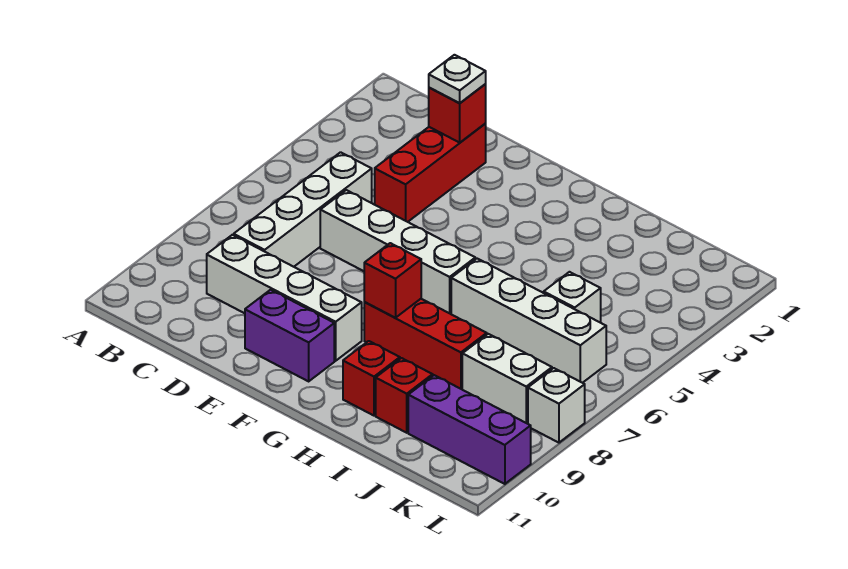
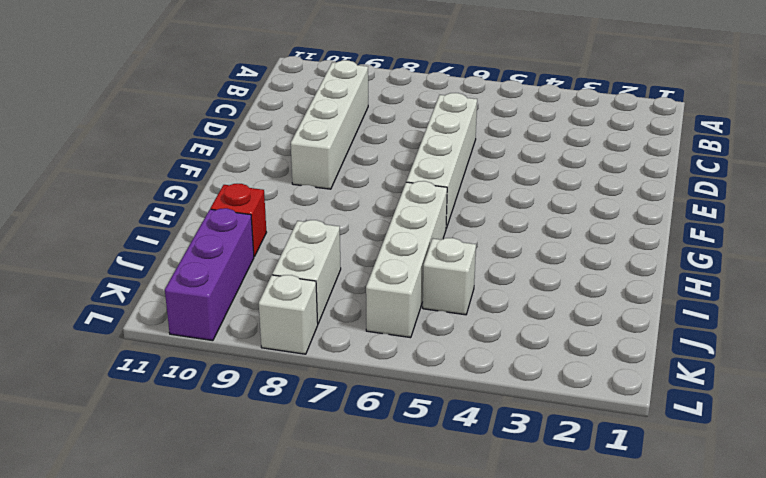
none -> white brick C5:C8 level 1
none -> red brick D2:D4 level 1
none -> purple brick E10:F10 level 1

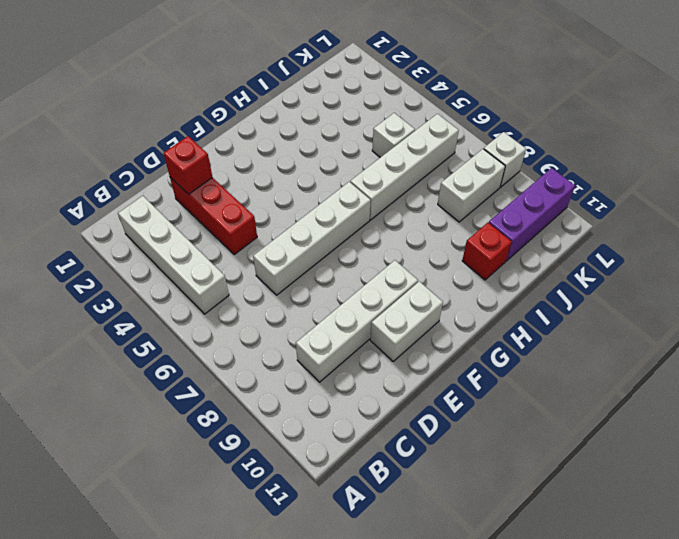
white brick B2:B5 level 1 -> white brick C5:C8 level 1
white brick E10:F10 level 1 -> purple brick E10:F10 level 1
none -> red brick G8:I8 level 1
none -> red brick H10 level 1
none -> red brick G8 level 2

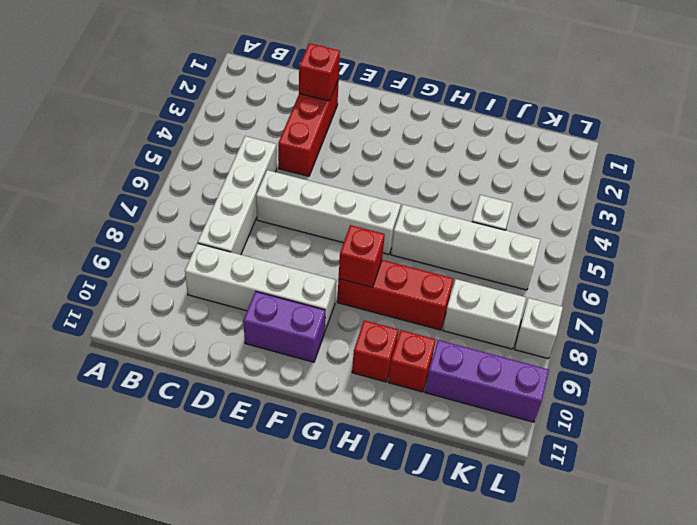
none -> white plate D2 level 3

